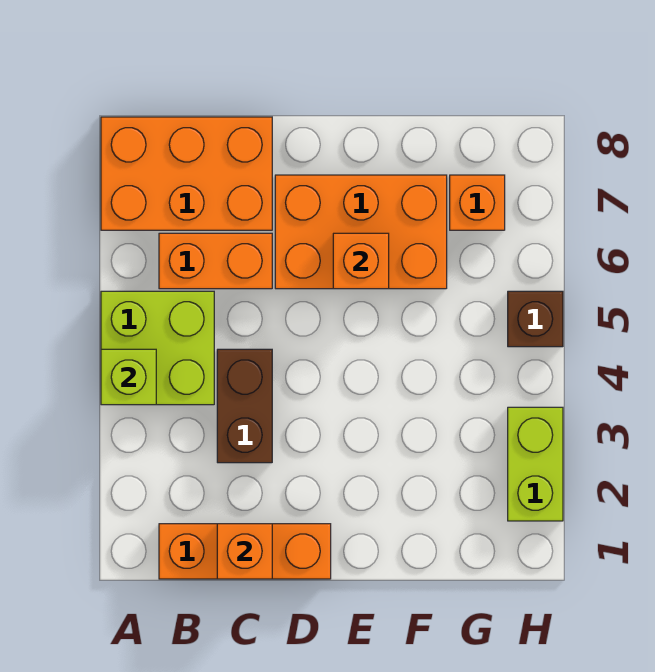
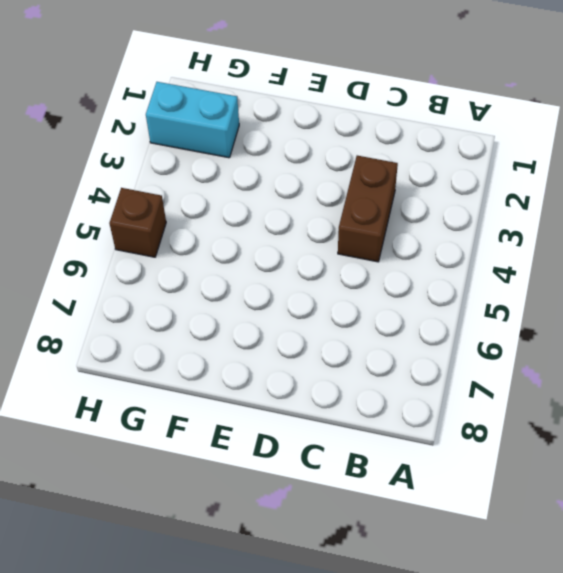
cyan brick G2:H2 level 1 -> lime brick H2:H3 level 1
none -> lime brick A4:B5 level 1
none -> orange brick A7:C8 level 1
none -> orange brick B1:D1 level 1

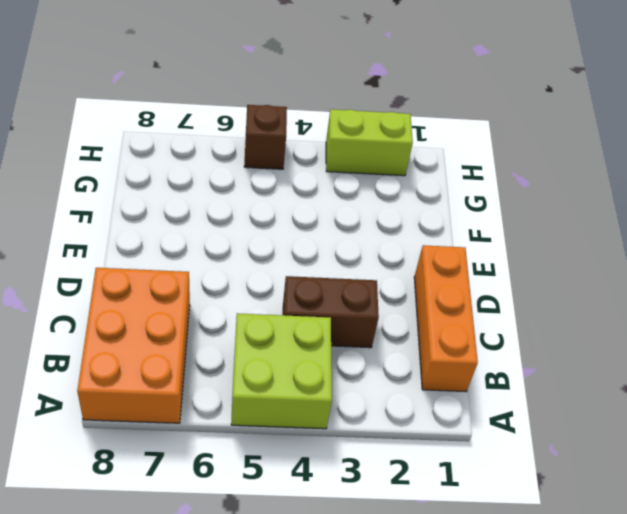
none -> orange brick B6:C6 level 1
none -> orange brick D6:F7 level 1
none -> orange brick G7 level 1

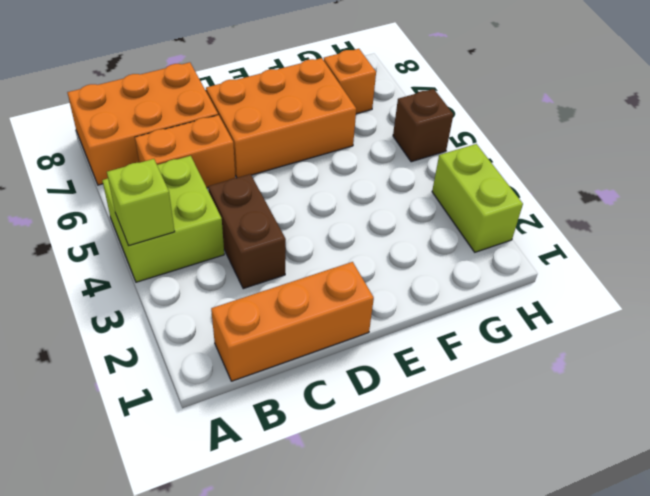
none -> orange brick C1 level 2
none -> orange brick E6 level 2

